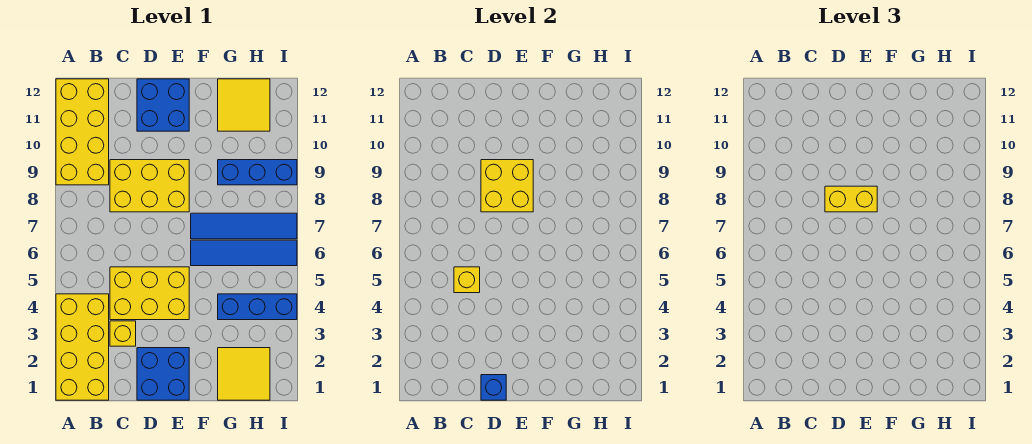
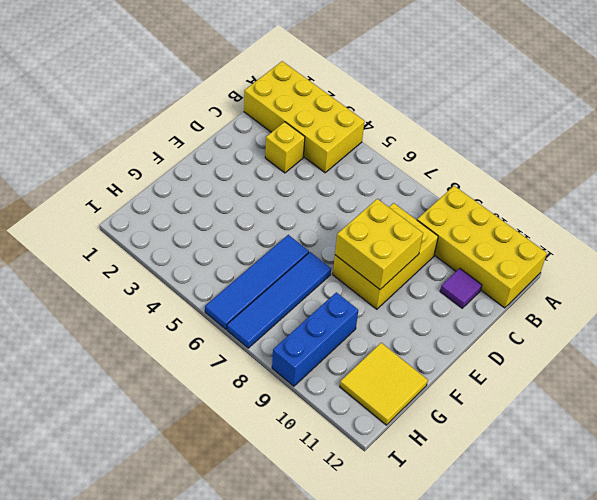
purple tile C11 level 1 -> none
none -> yellow brick C4:E5 level 1
none -> blue brick D1:E2 level 1
none -> blue brick D11:E12 level 1

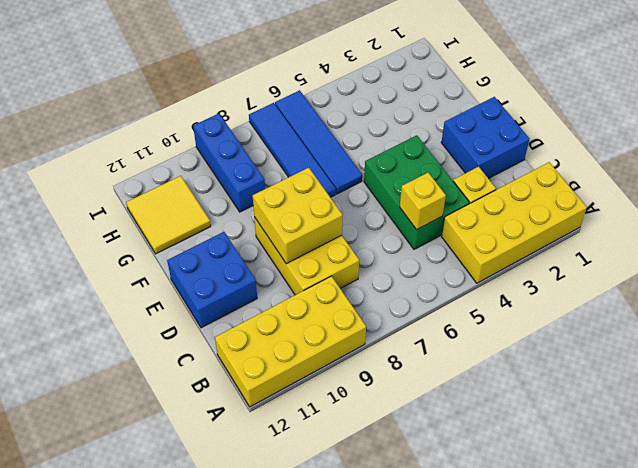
green brick C4:E5 level 1 -> yellow brick C4:E5 level 1
none -> yellow tile G1:H2 level 1
none -> blue brick G4:I4 level 1
none -> blue brick D1 level 2

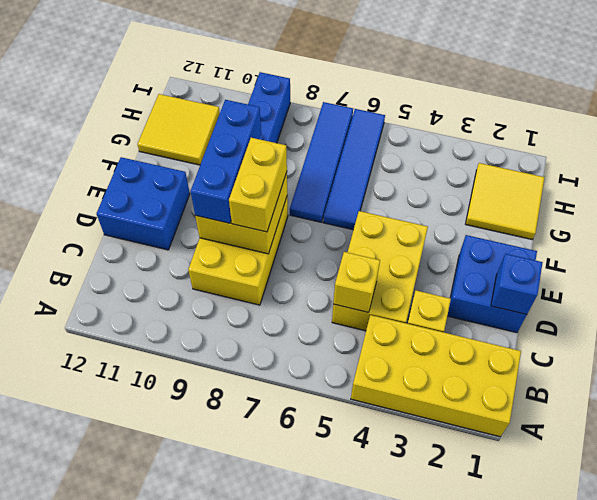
blue brick D9:F9 level 3 -> blue brick G4:I4 level 1
none -> yellow brick A9:B12 level 1

